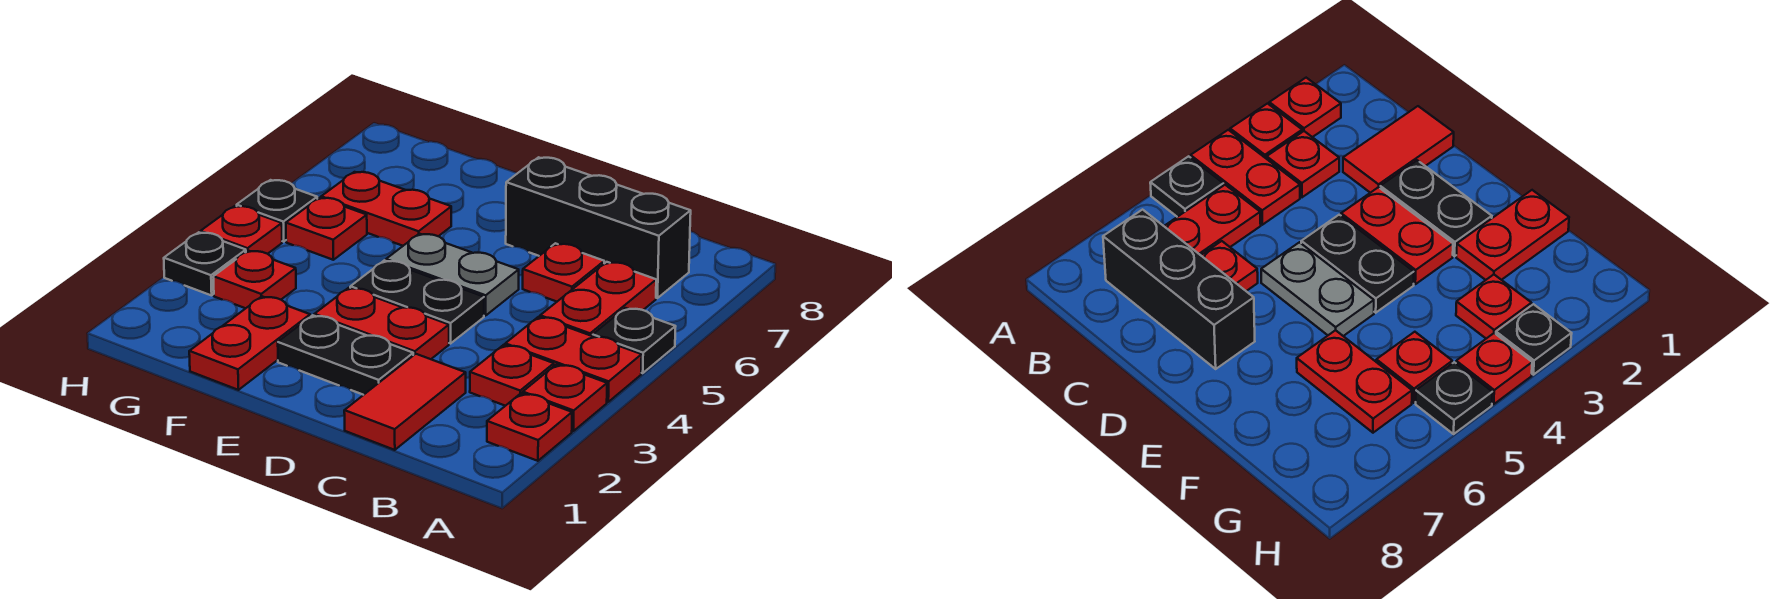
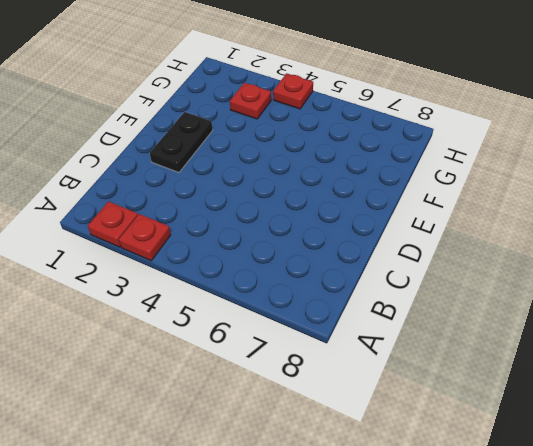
none -> red plate A4:B4 level 1
none -> black plate A5 level 1
none -> red plate B3 level 1

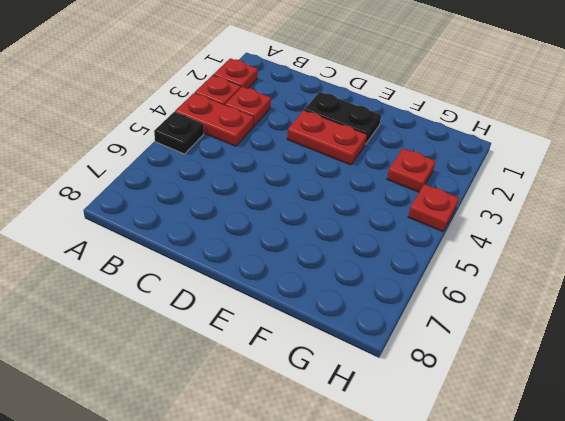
none -> red plate B5:B6 level 1
none -> black brick B7:D7 level 1
none -> red tile C1:C2 level 1

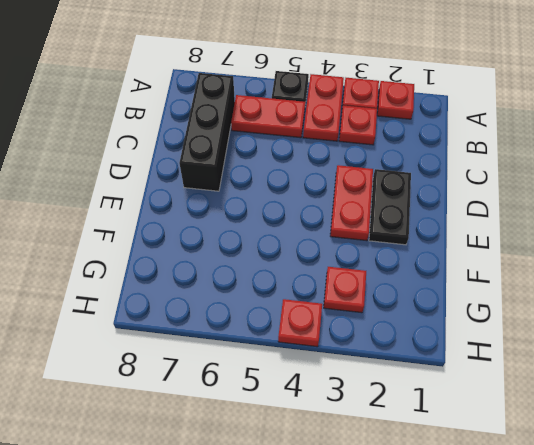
none -> red tile C1:C2 level 1
none -> red plate C6 level 1
none -> black plate D4:E4 level 1

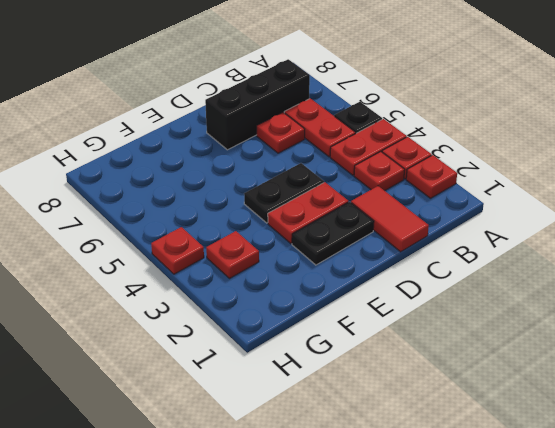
none -> grey plate D5:E5 level 1
none -> red plate F1:F2 level 1
none -> red plate F6:G6 level 1

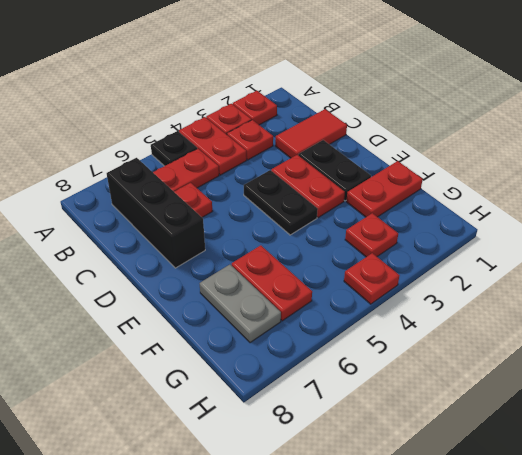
grey plate F7:G7 level 1 -> grey plate D5:E5 level 1
none -> red plate G5 level 1
none -> black plate H3 level 1
none -> black plate H5 level 1

